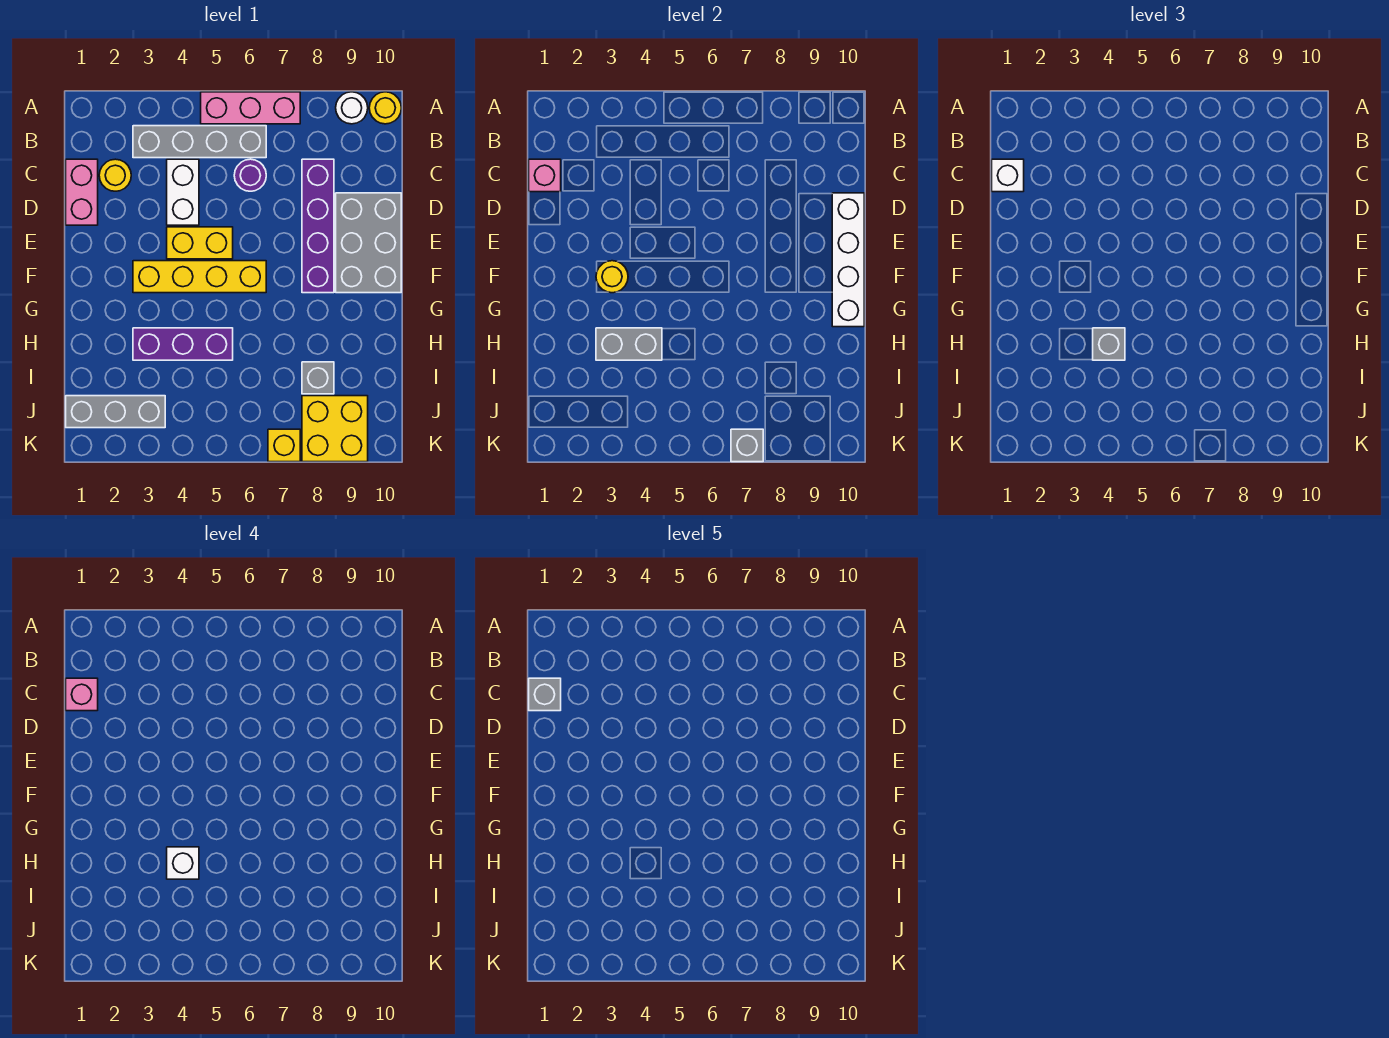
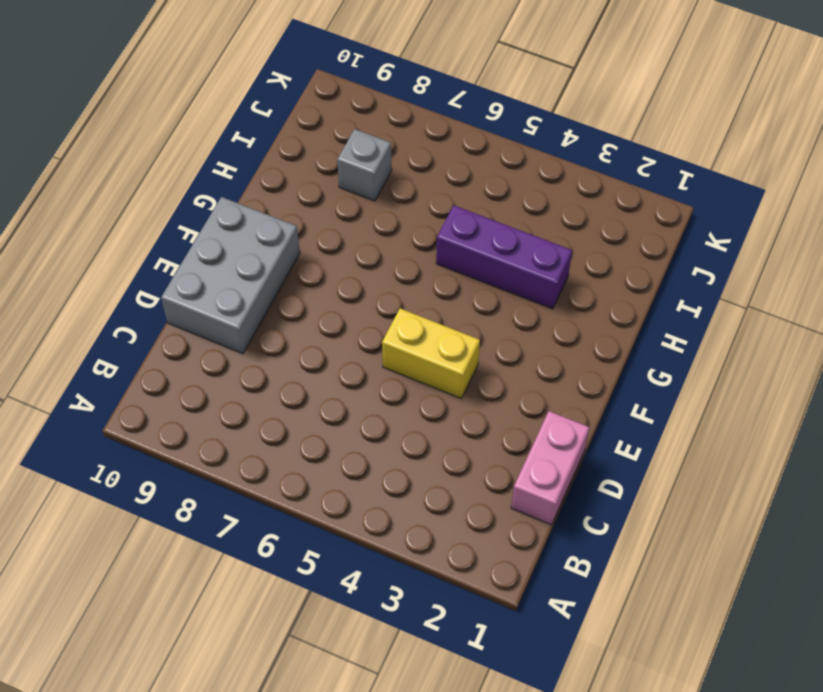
none -> pink brick A5:A7 level 1
none -> white round brick A9 level 1
none -> yellow round brick A10 level 1

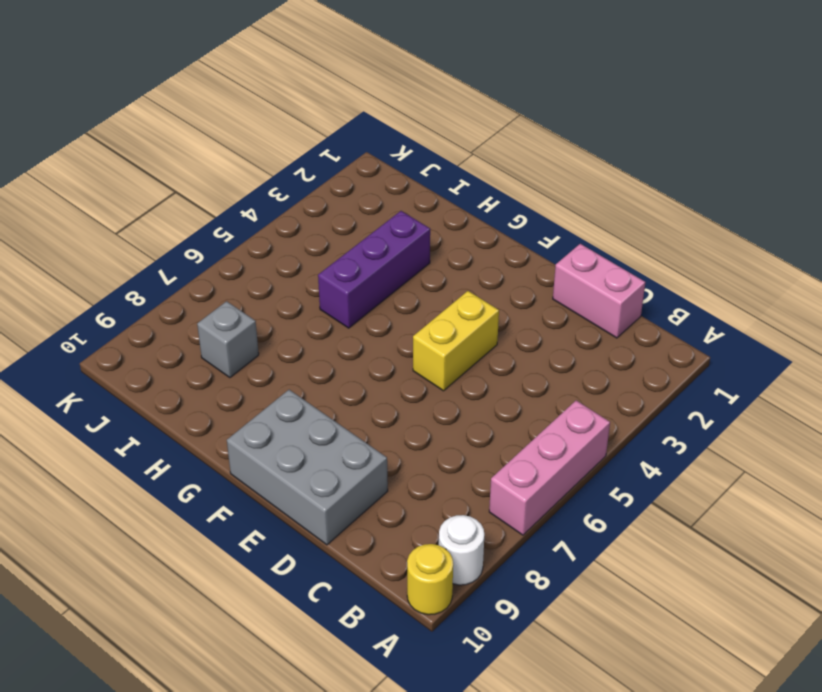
none -> grey brick B3:B6 level 1
none -> yellow round brick C2 level 1
none -> white brick C4:D4 level 1

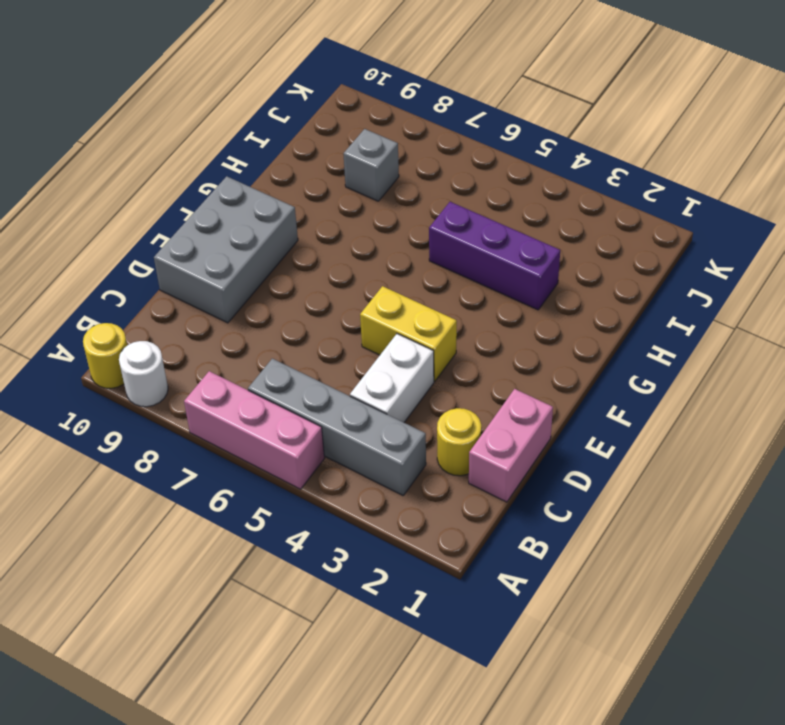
none -> purple round brick C6 level 1
none -> purple brick C8:F8 level 1
none -> yellow brick F3:F6 level 1

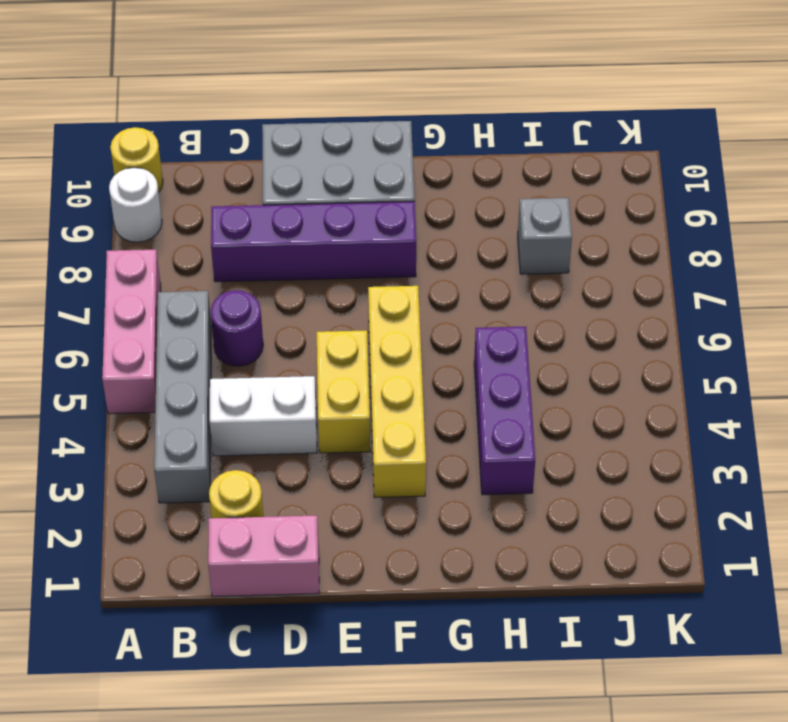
none -> grey brick J1:J3 level 1
none -> yellow brick J8:K9 level 1
none -> yellow brick K7 level 1

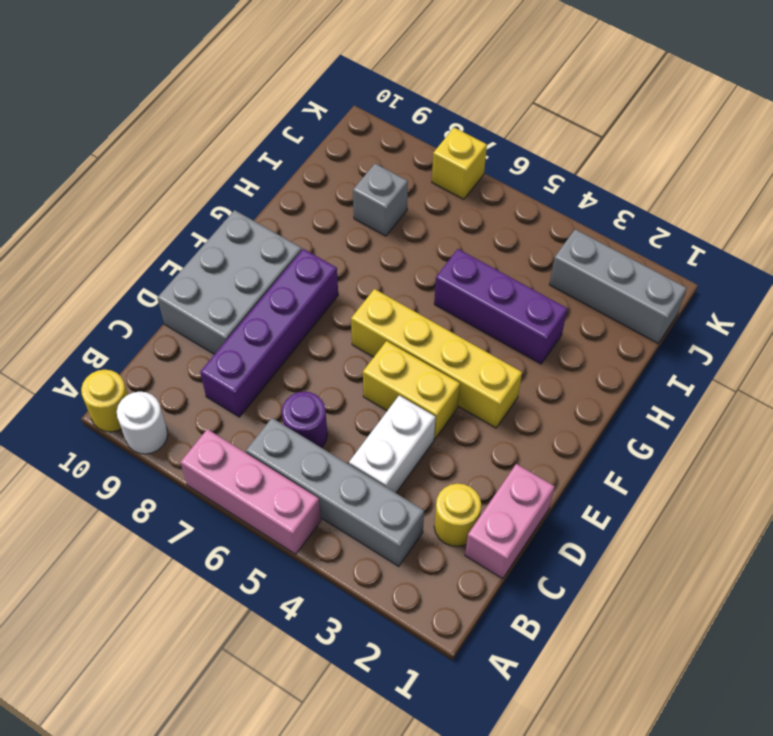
none -> yellow brick J8:K9 level 1
none -> pink brick C1 level 2
none -> white brick D10:G10 level 2

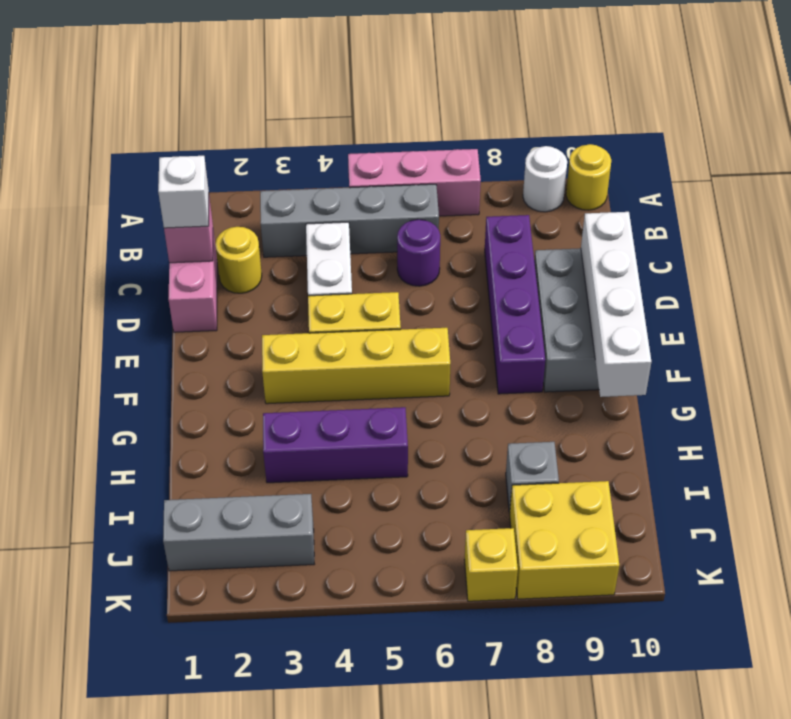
none -> yellow round brick F3 level 2
none -> grey brick H3:H4 level 2
none -> grey brick K7 level 2

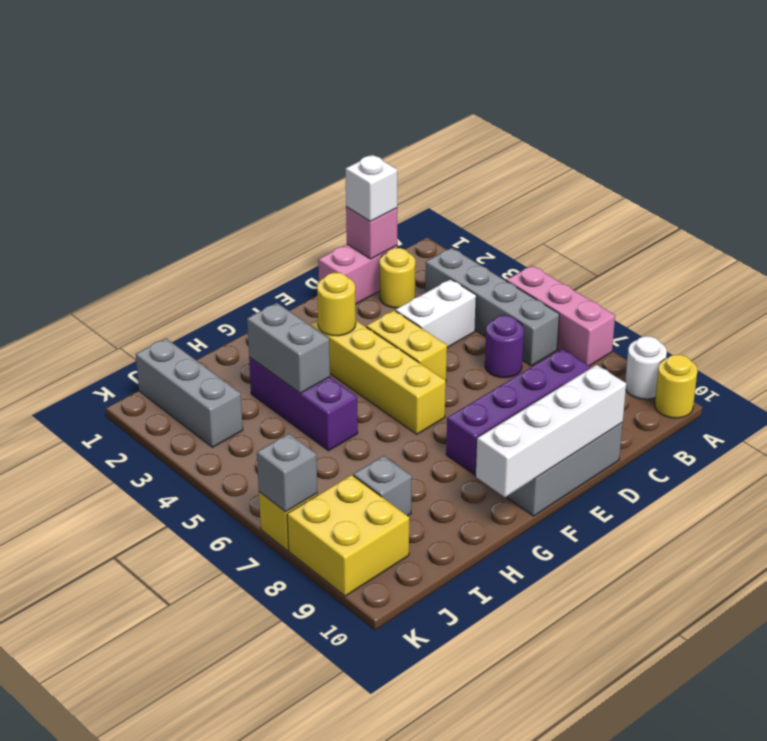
none -> grey brick H4 level 3
none -> pink brick C1 level 4
none -> white brick H4 level 4

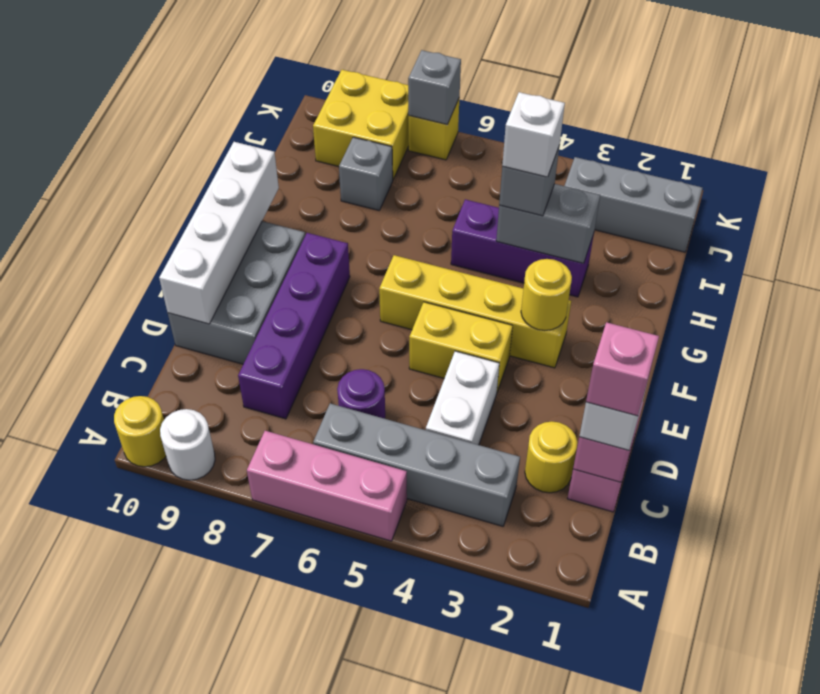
none -> grey brick C1 level 5

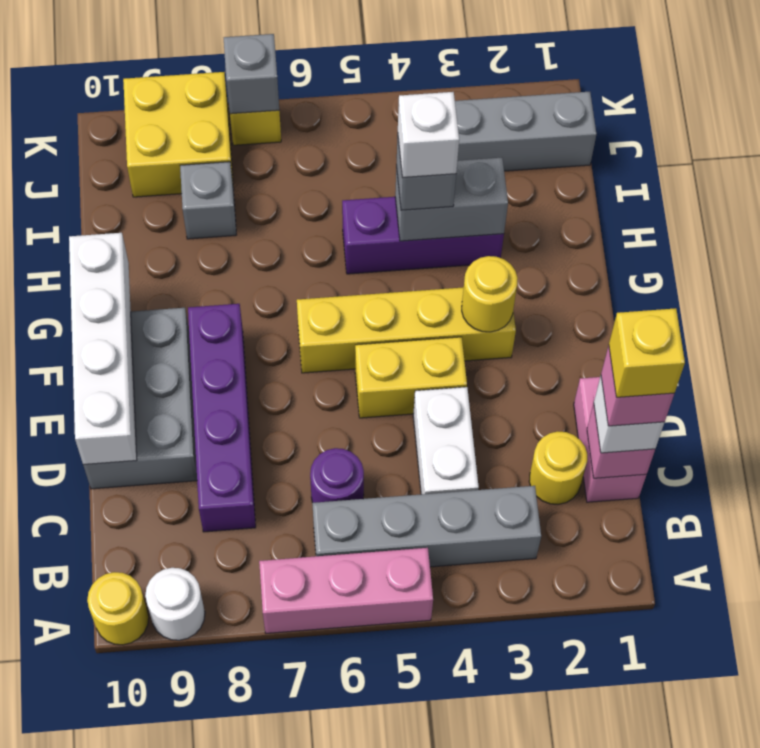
yellow brick C1 level 5 -> grey brick C1 level 5

